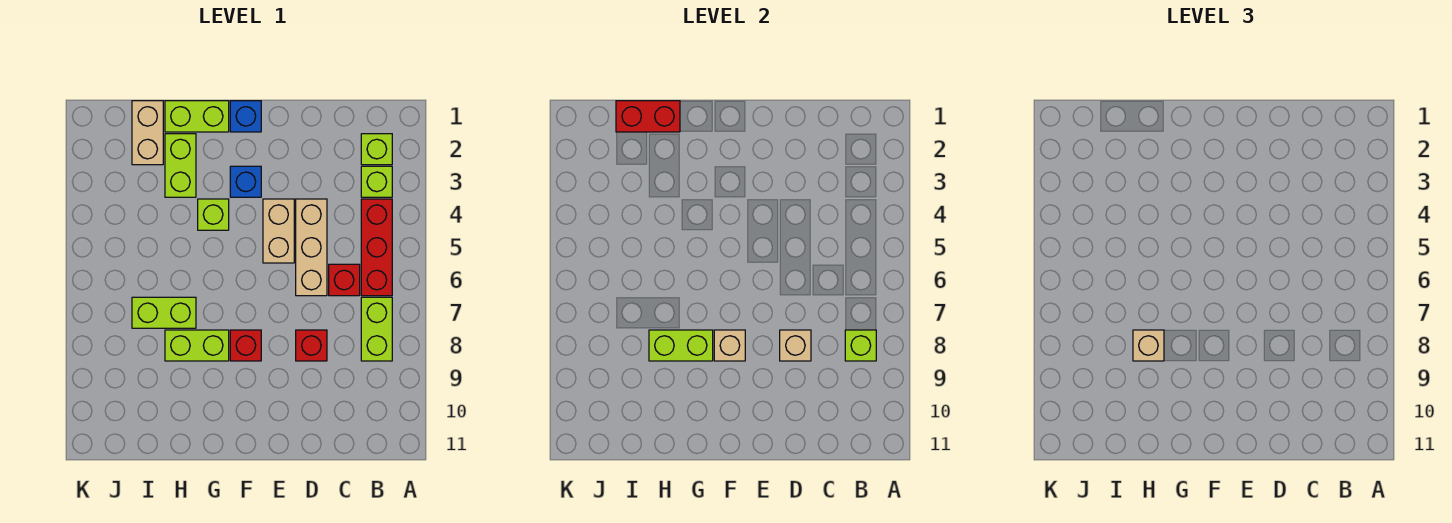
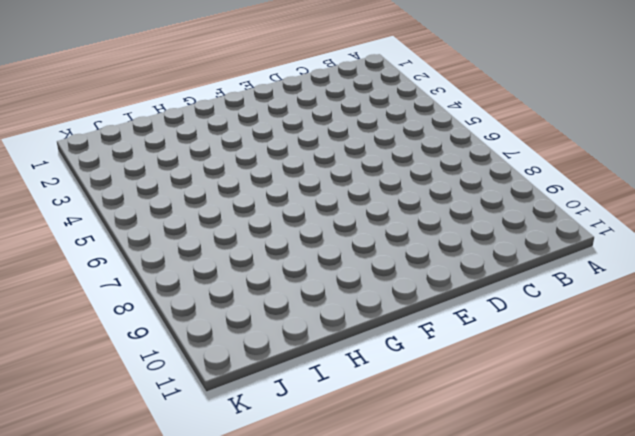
none -> lime brick B2 level 1
none -> lime brick B3 level 1
none -> red brick B4:B6 level 1

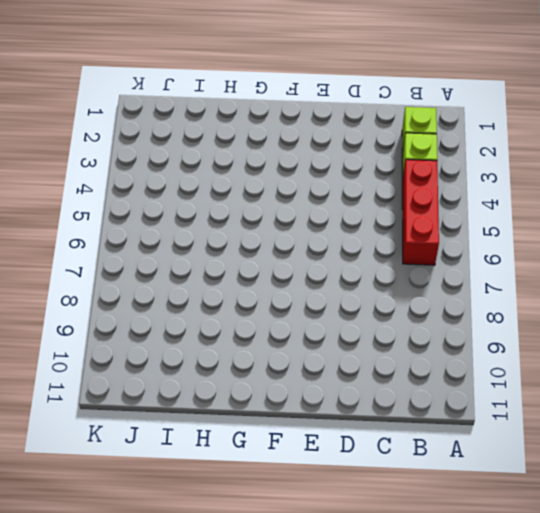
none -> lime brick B7:B8 level 1
none -> red brick C6 level 1
none -> tan brick D4:D6 level 1

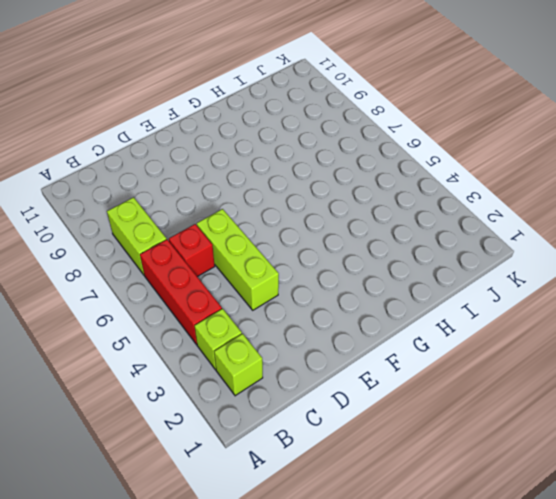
lime brick D4:D6 level 1 -> tan brick D4:D6 level 1
none -> red brick D8 level 1
none -> tan brick E4:E5 level 1
none -> blue brick F1 level 1

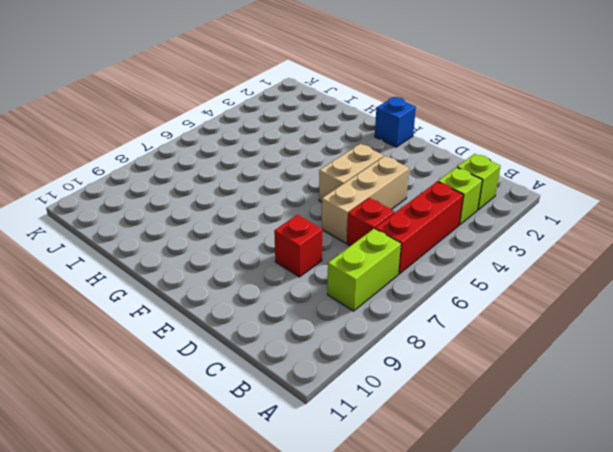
none -> blue brick F3 level 1
none -> red brick F8 level 1
none -> lime brick G1:H1 level 1

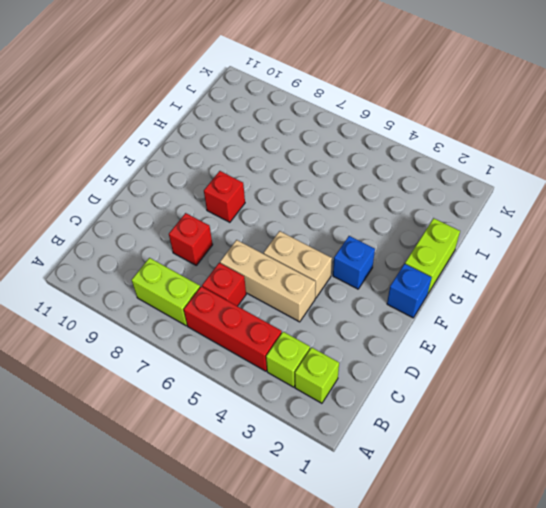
none -> lime brick G4 level 1
none -> lime brick G8:H8 level 1
none -> lime brick H2:H3 level 1

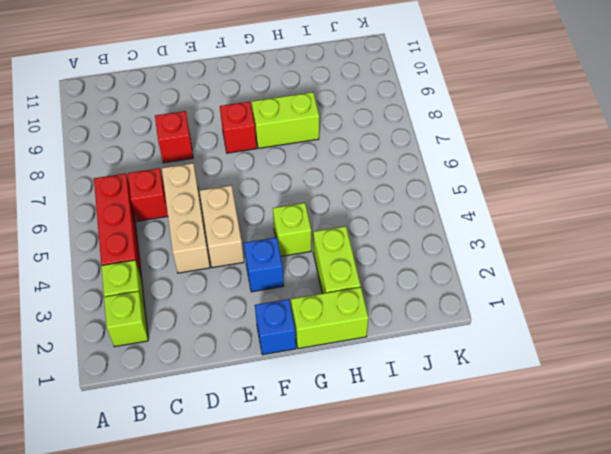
none -> lime brick B7:B8 level 1
none -> lime brick H7:I7 level 1
none -> tan brick I1:I2 level 1

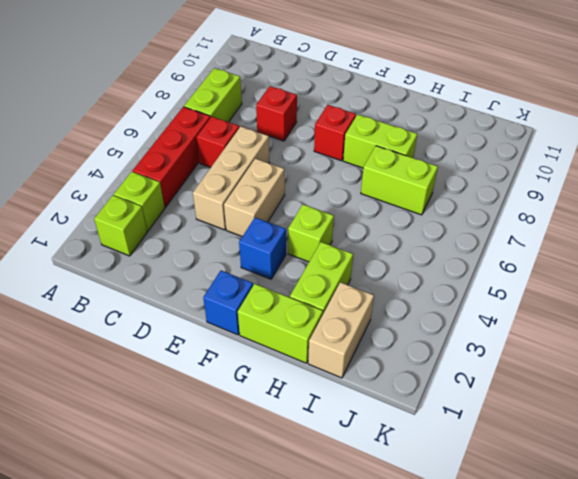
none -> lime brick B8 level 2
none -> tan brick D8 level 2
none -> tan brick F8 level 2

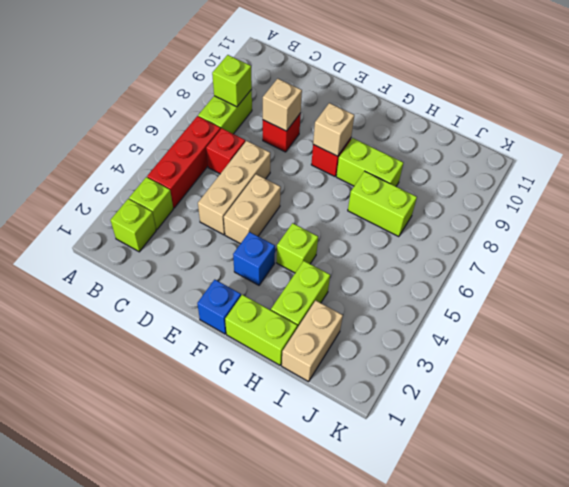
none -> lime brick G8:H8 level 2
none -> red brick H1:I1 level 2
none -> tan brick H8 level 3

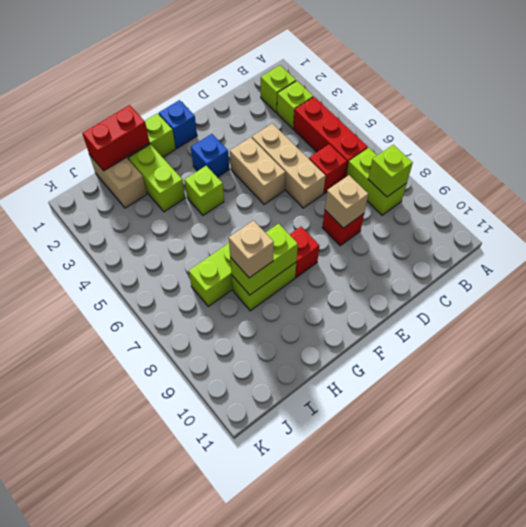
none -> tan brick F8 level 2

